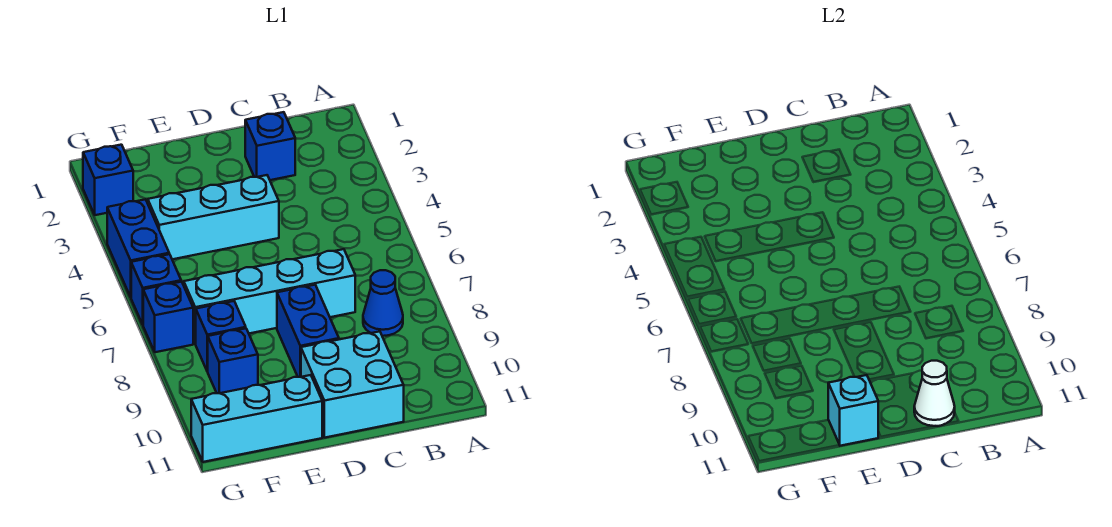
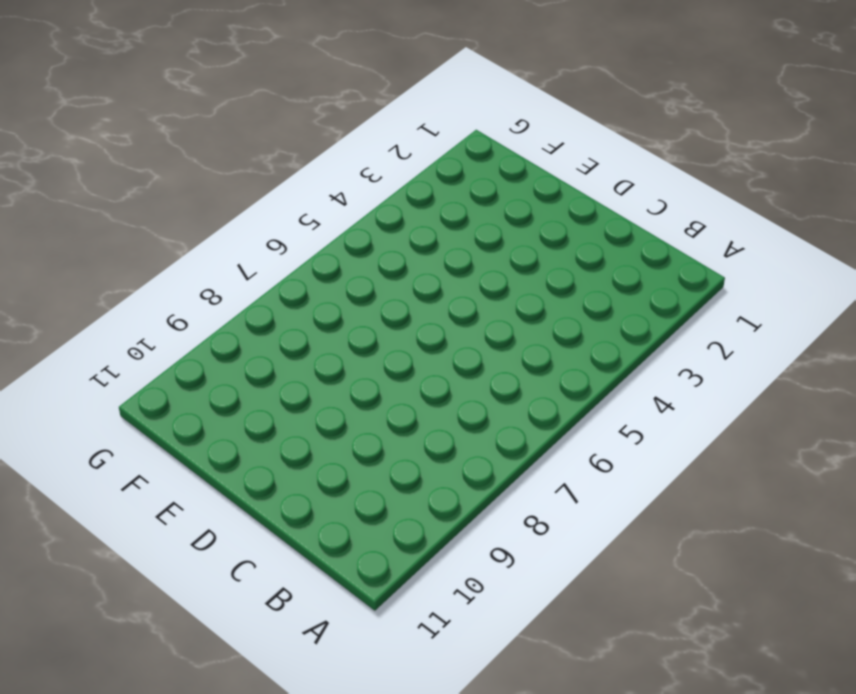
none -> blue cone B8 level 1
none -> blue brick C2 level 1
none -> cyan brick C7:F7 level 1

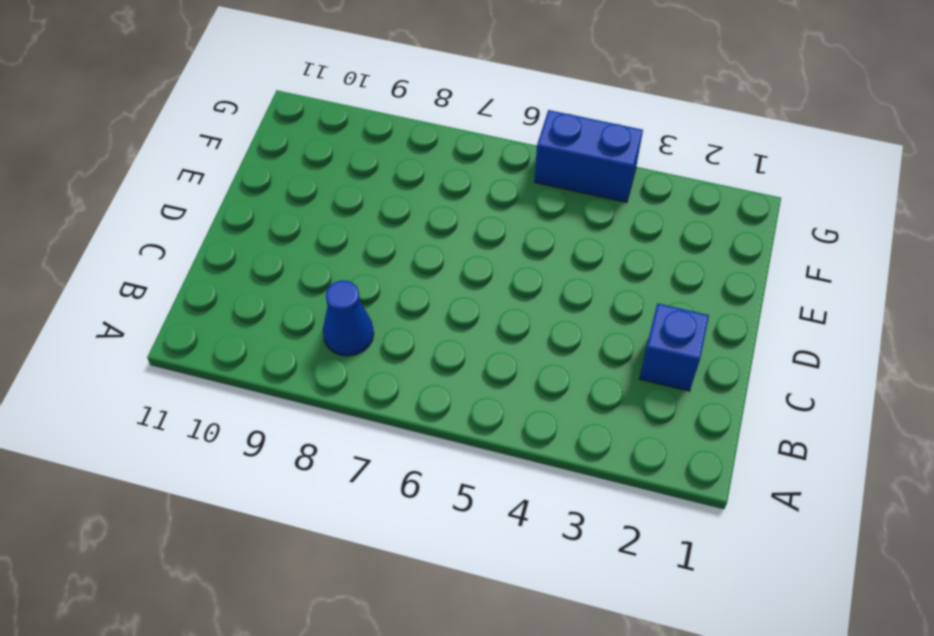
none -> cyan brick C7:F7 level 1
none -> cyan brick C10:D11 level 1
none -> cyan brick D4:F4 level 1

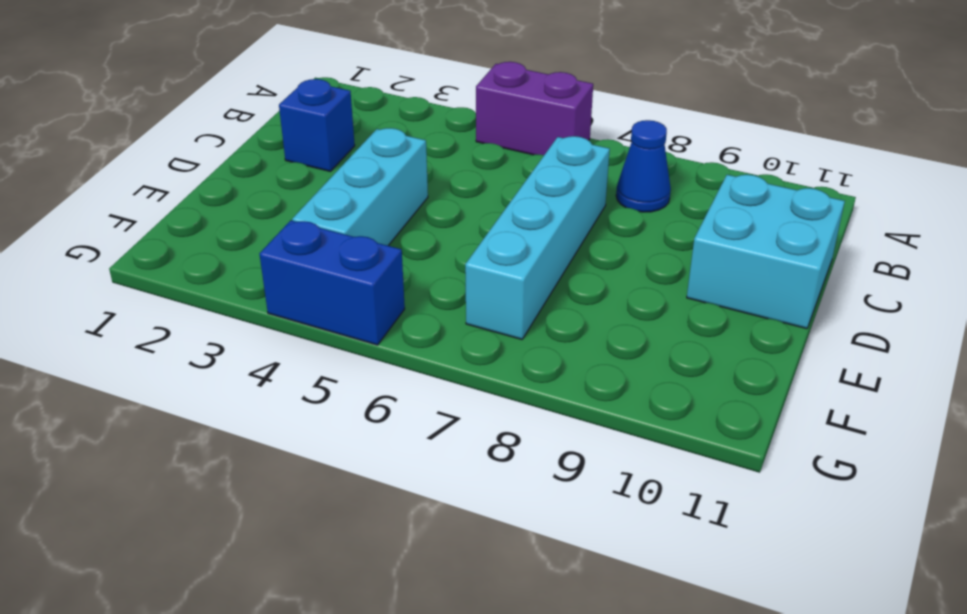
purple brick A5:A6 level 1 -> none
none -> blue brick D8:D9 level 1
none -> cyan brick E11:G11 level 1
none -> blue brick F8 level 1

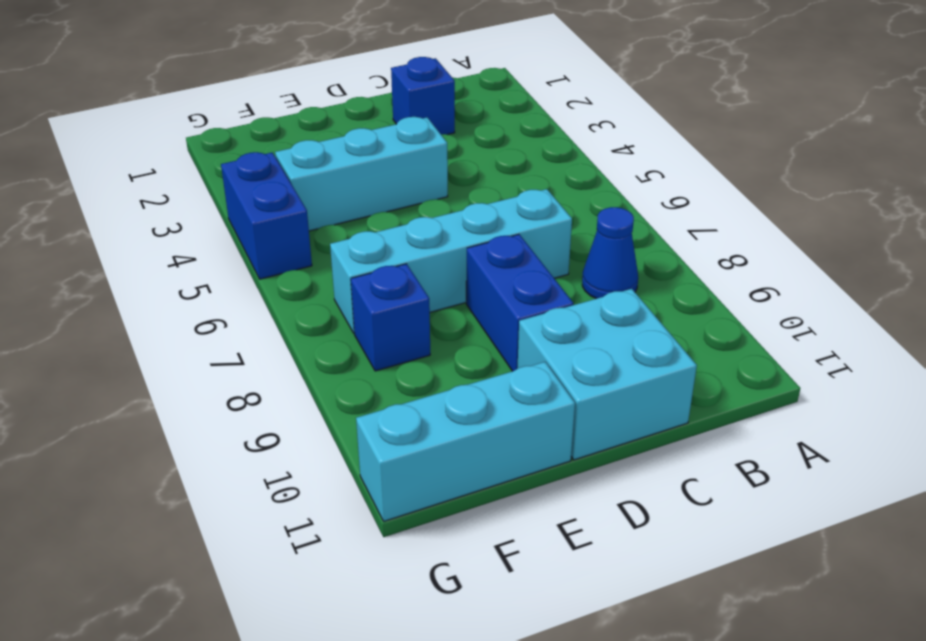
none -> blue brick F9 level 1
none -> blue brick G2 level 1
none -> blue brick G6 level 1

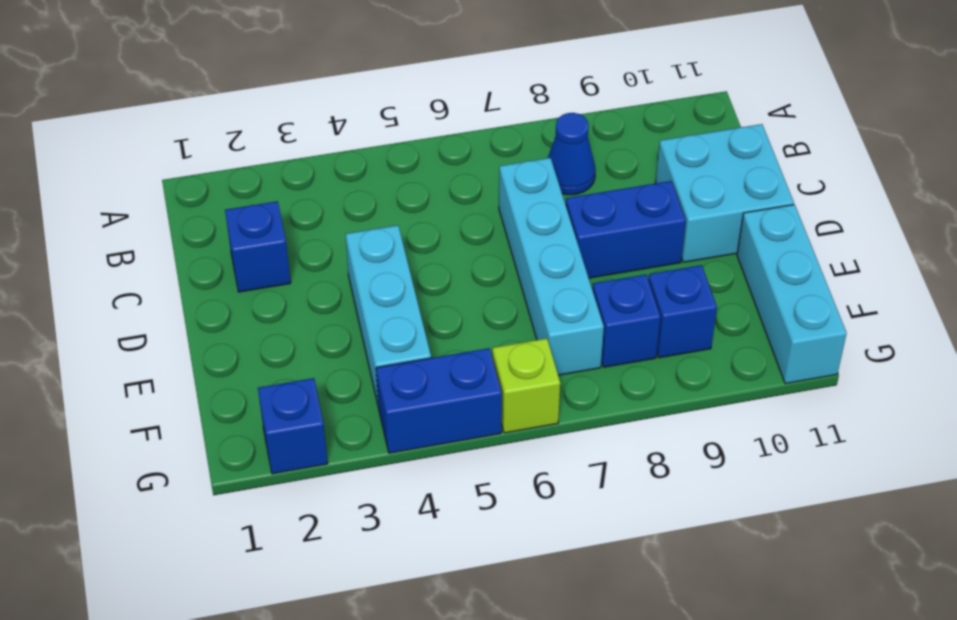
lime brick G6 level 1 -> blue brick G6 level 1
none -> blue brick G7 level 1
none -> white cone C11 level 2
none -> cyan brick E11 level 2

